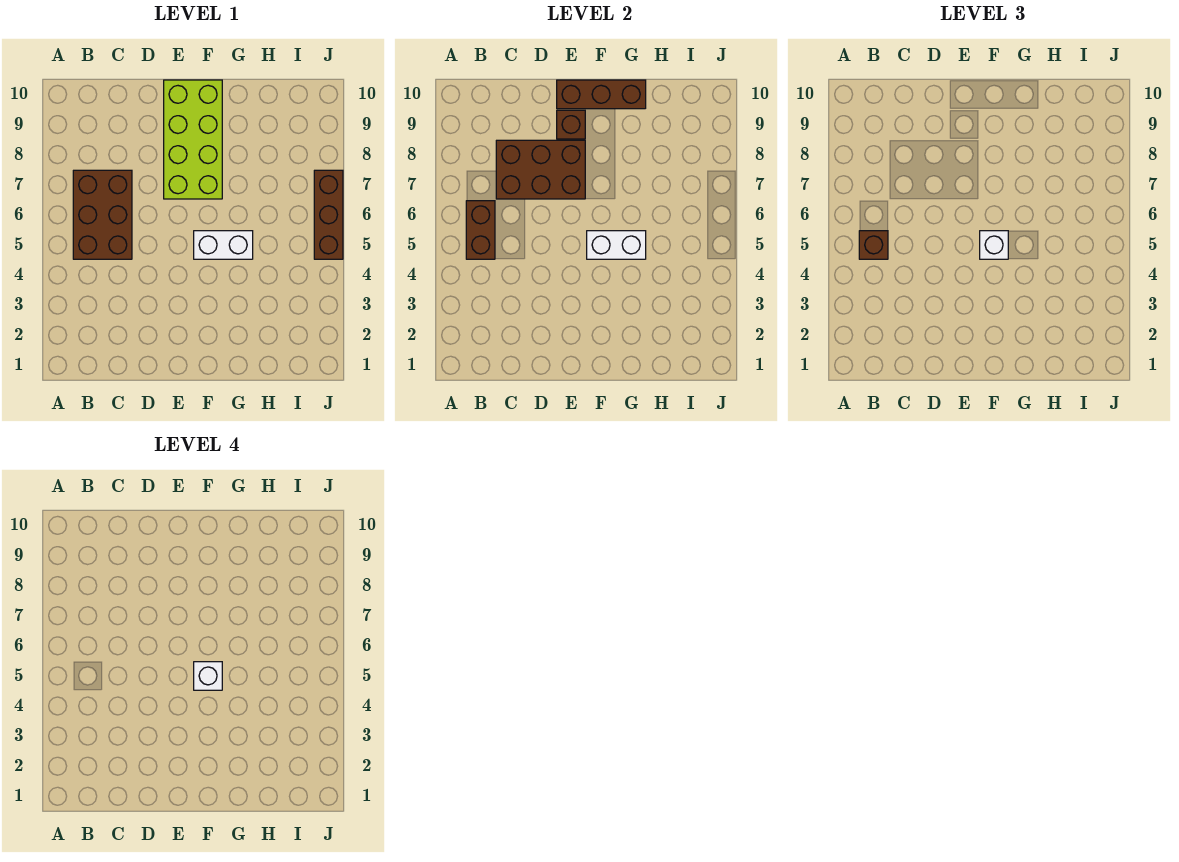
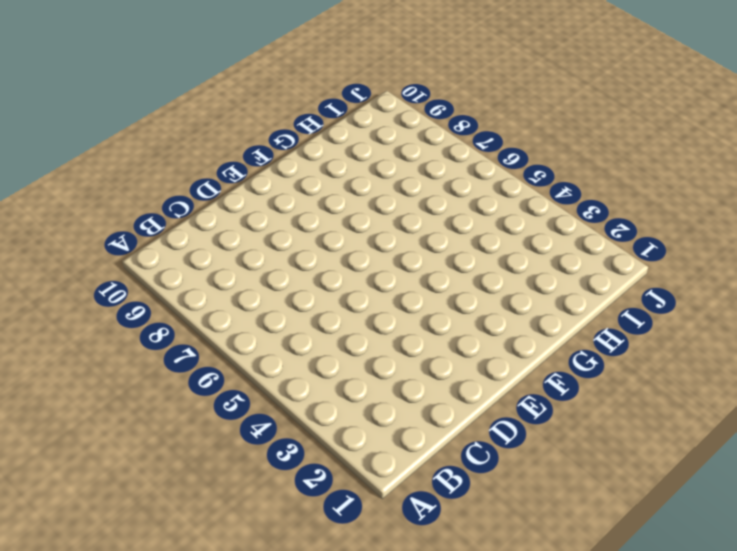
none -> brown brick B5:C7 level 1
none -> lime brick E7:F10 level 1
none -> white brick F5:G5 level 1

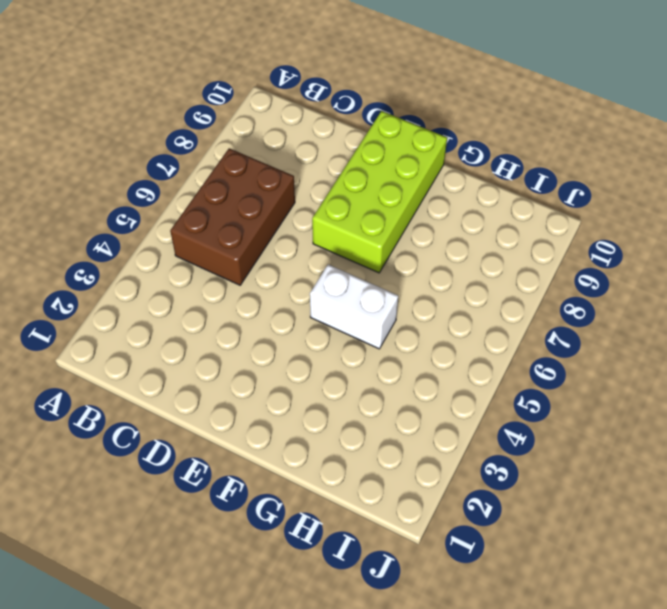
none -> brown brick J5:J7 level 1
none -> brown brick B5:B6 level 2
none -> brown brick C7:E8 level 2

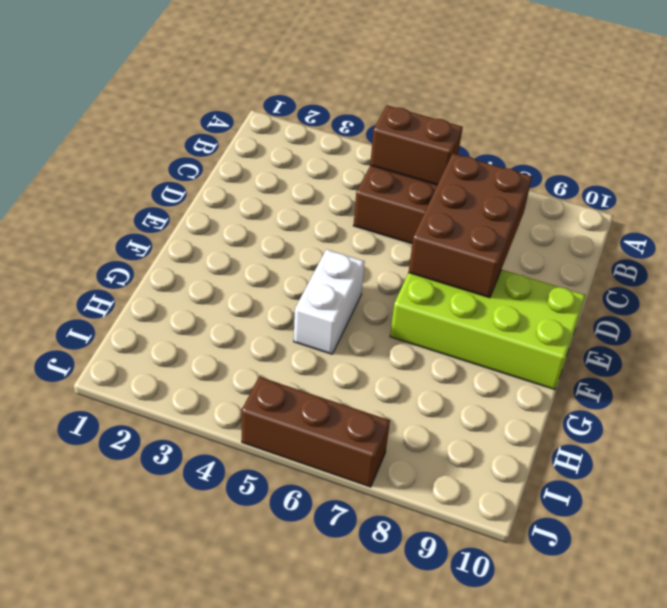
none -> brown brick E9 level 2
none -> brown brick E10:G10 level 2
none -> white brick F5:G5 level 2

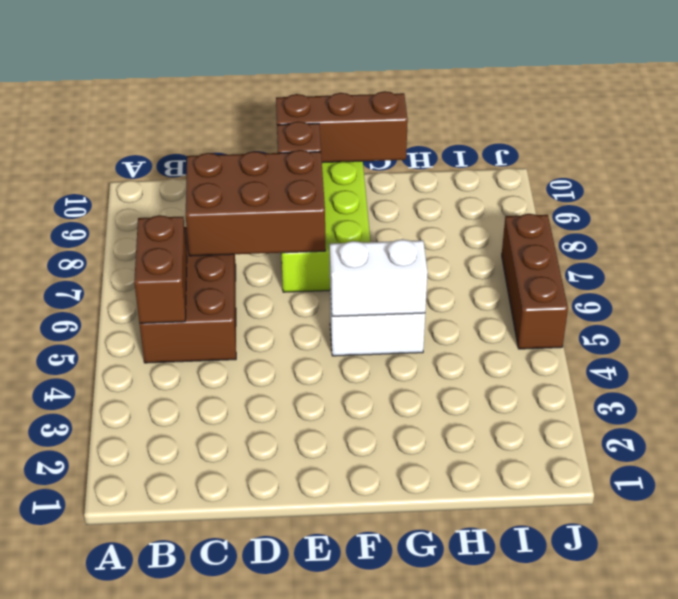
none -> brown brick B5 level 3
none -> white brick F5 level 3
none -> white brick F5 level 4

